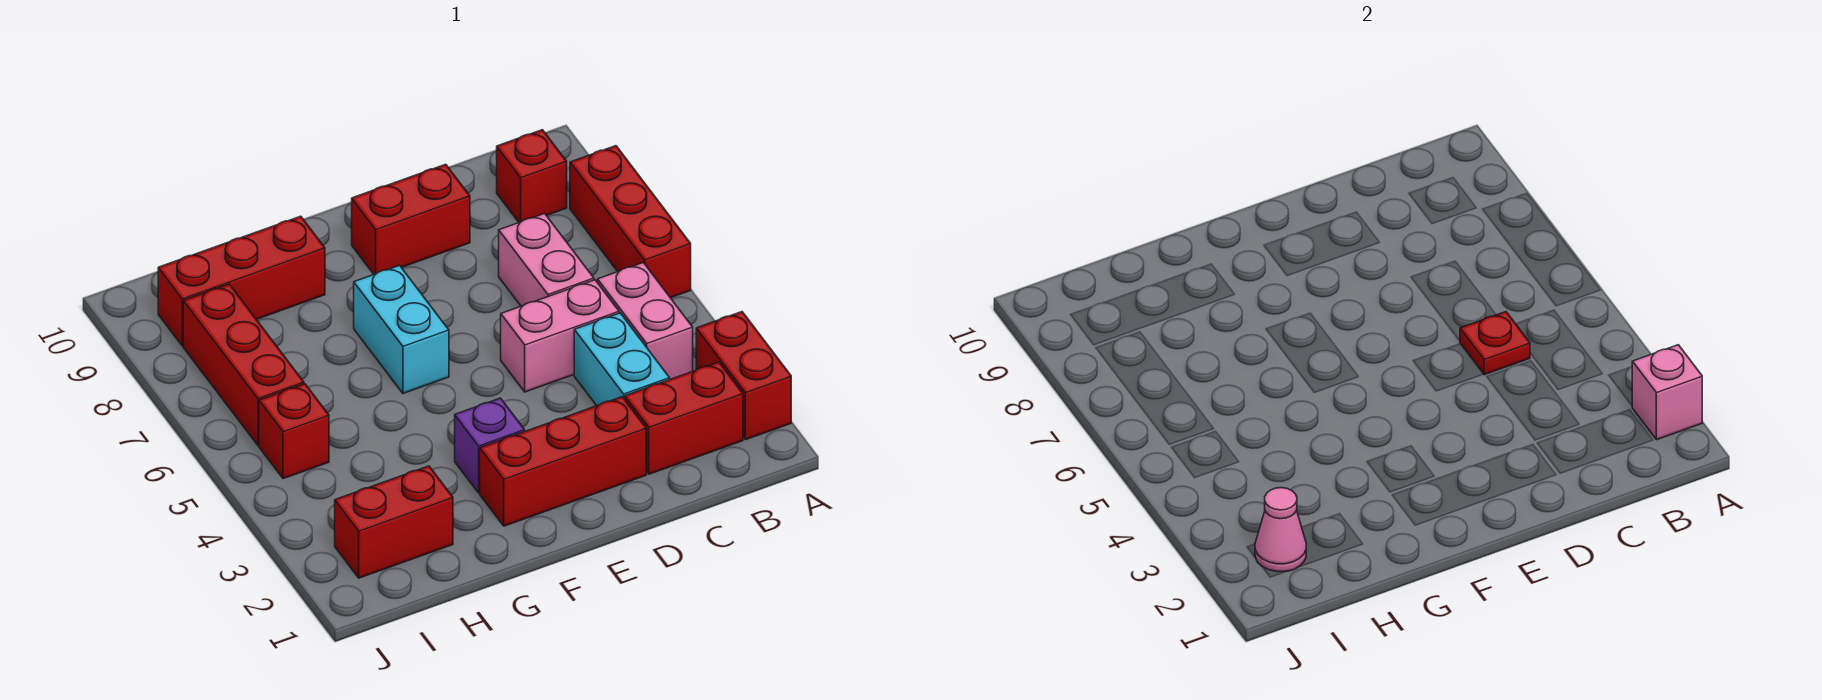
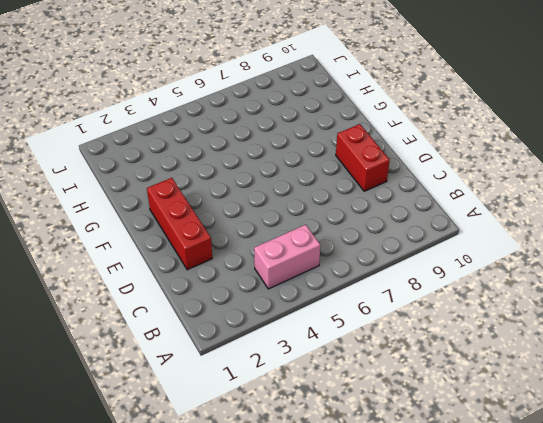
none -> red brick A2:A3 level 1
none -> red brick A6:A8 level 1
none -> red brick B2:C2 level 1

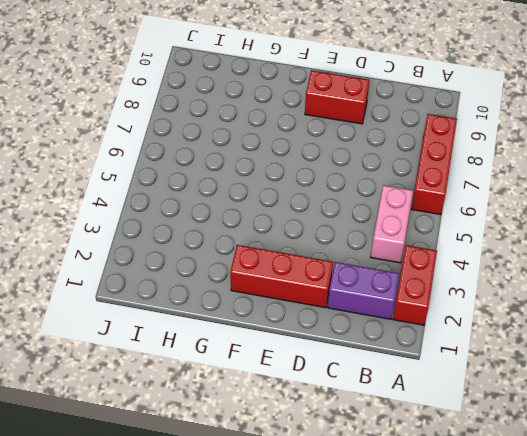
purple brick B2:C2 level 1 -> red brick B2:C2 level 1
none -> red brick B9 level 1
none -> cyan brick C3:C4 level 1
none -> pink brick C5:D5 level 1

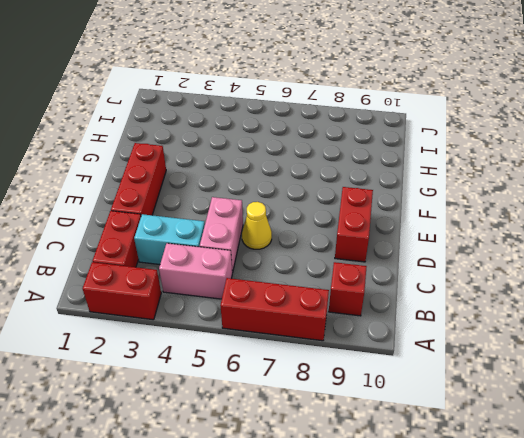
yellow cone D6 level 1 -> none
none -> pink brick C6:C7 level 1
none -> purple brick F3 level 1
none -> cyan brick F6:F7 level 1

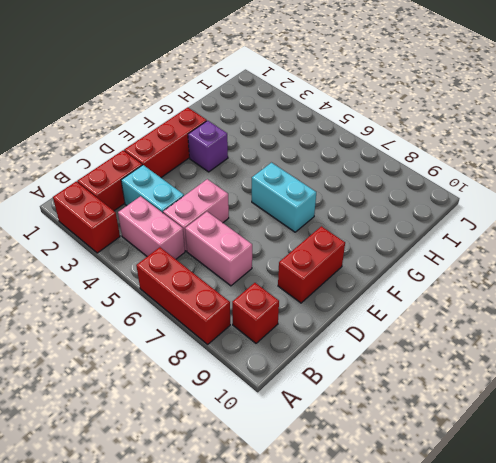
none -> red brick G9:I9 level 1
none -> red brick H2:I2 level 1
none -> red brick I5 level 1

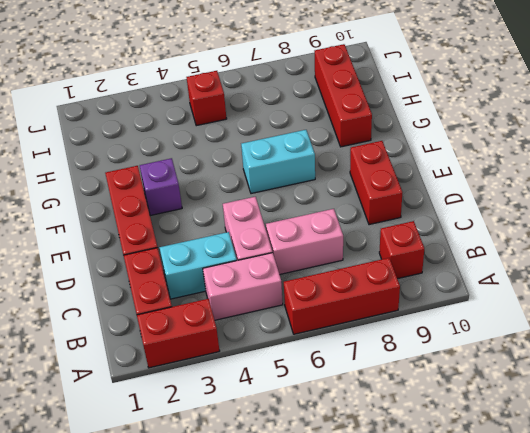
none -> red brick H2:I2 level 1
none -> red brick I6:I8 level 1
none -> pink brick A2 level 2

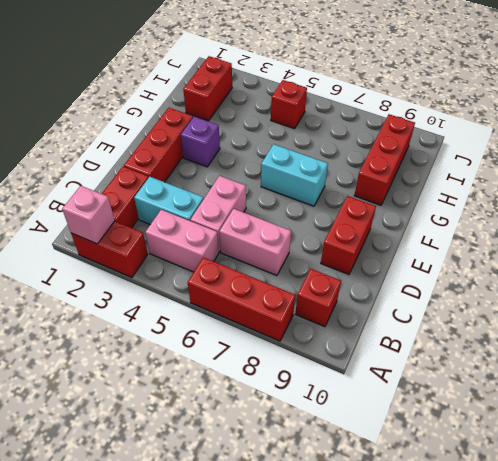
none -> red brick I6:I8 level 1
none -> red plate C5 level 2
none -> pink cone I2 level 2

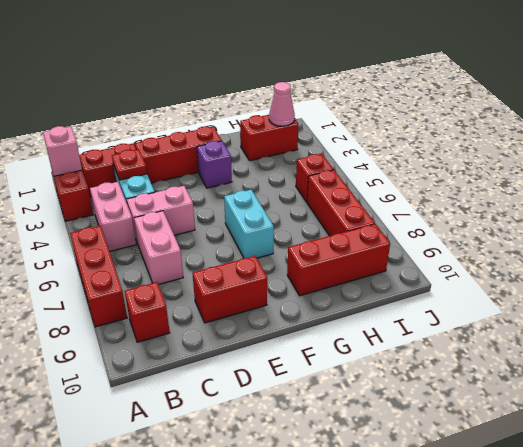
red plate C3 level 2 -> red plate C5 level 2

